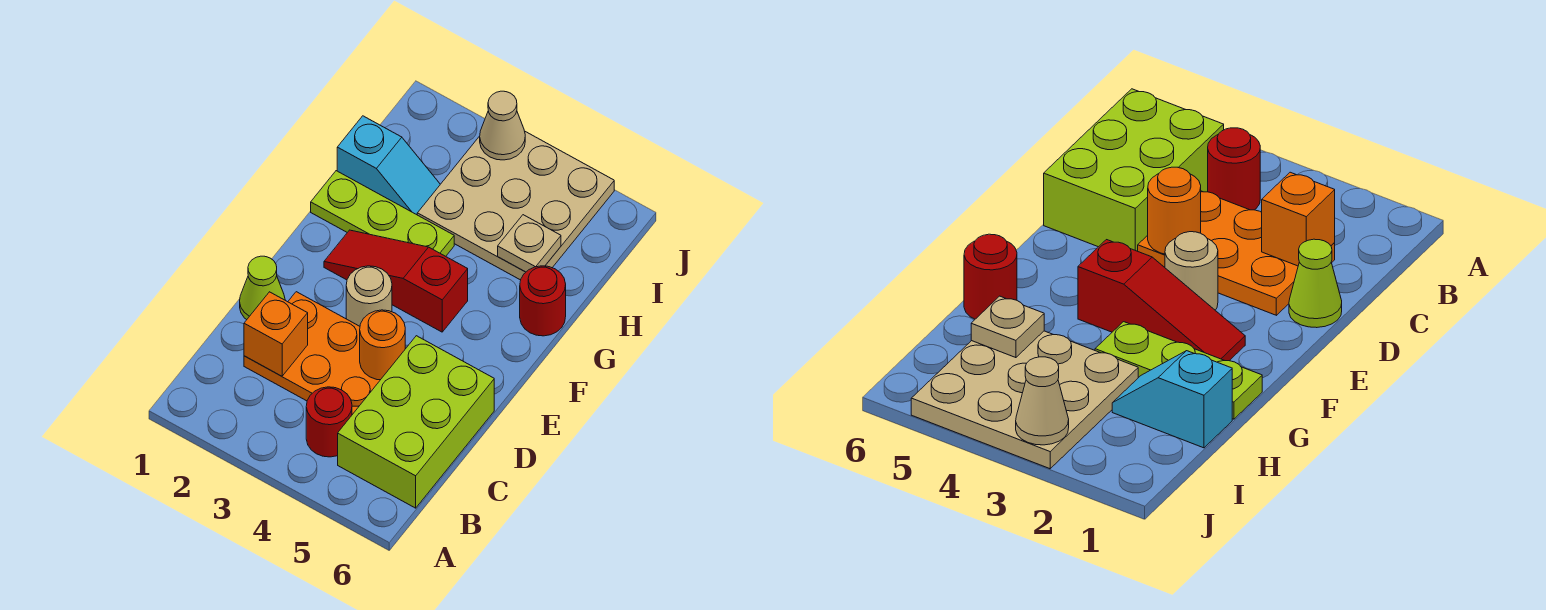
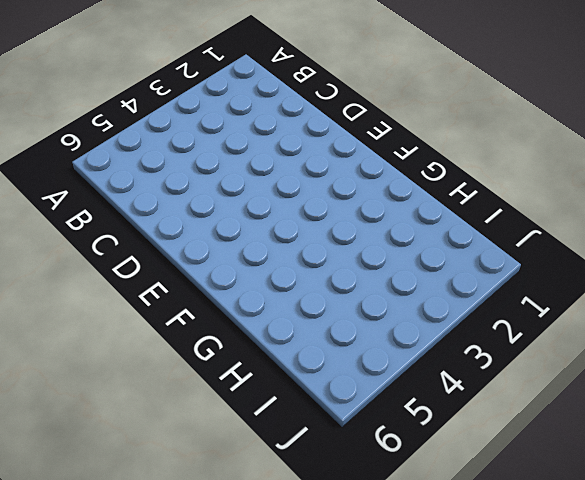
none -> red round brick B4 level 1
none -> lime brick B5:D6 level 1
none -> orange plate C2:D4 level 1

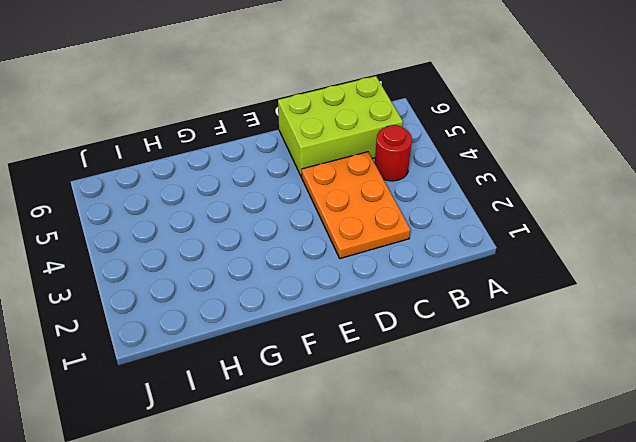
none -> lime cone D1 level 1
none -> tan round brick E3 level 1
none -> red slope F2:F4 level 1 top 4

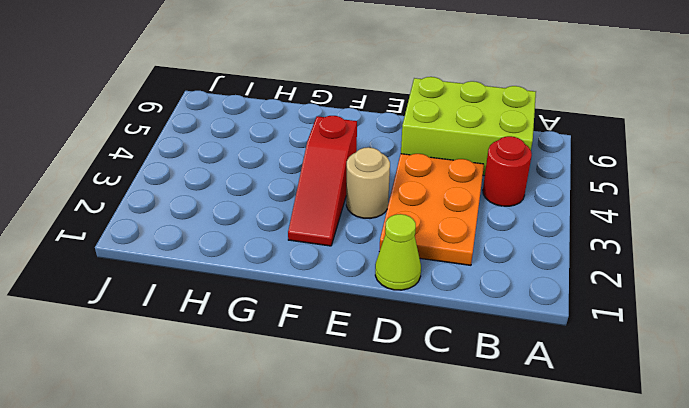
none -> lime plate G1:G3 level 1
none -> red round brick G6 level 1
none -> cyan slope H1:H2 level 1 top 1

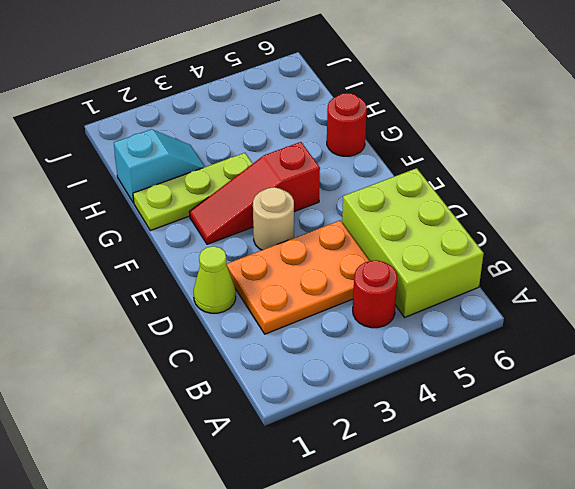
none -> tan plate H3:J5 level 1
none -> orange brick C2 level 2
none -> orange round brick D4 level 2

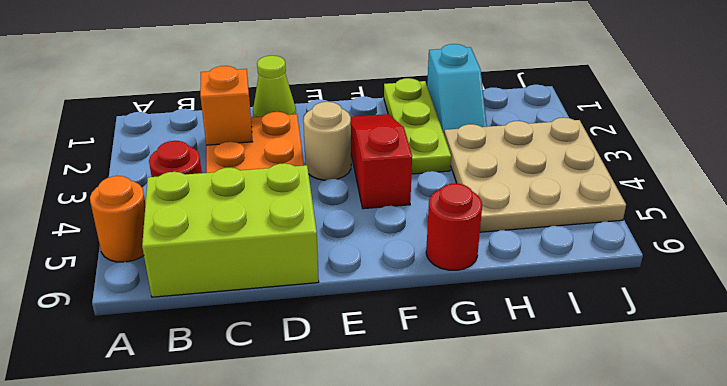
orange round brick A5 level 1 -> orange round brick D4 level 2
none -> tan plate H5 level 2
none -> tan cone J3 level 2

